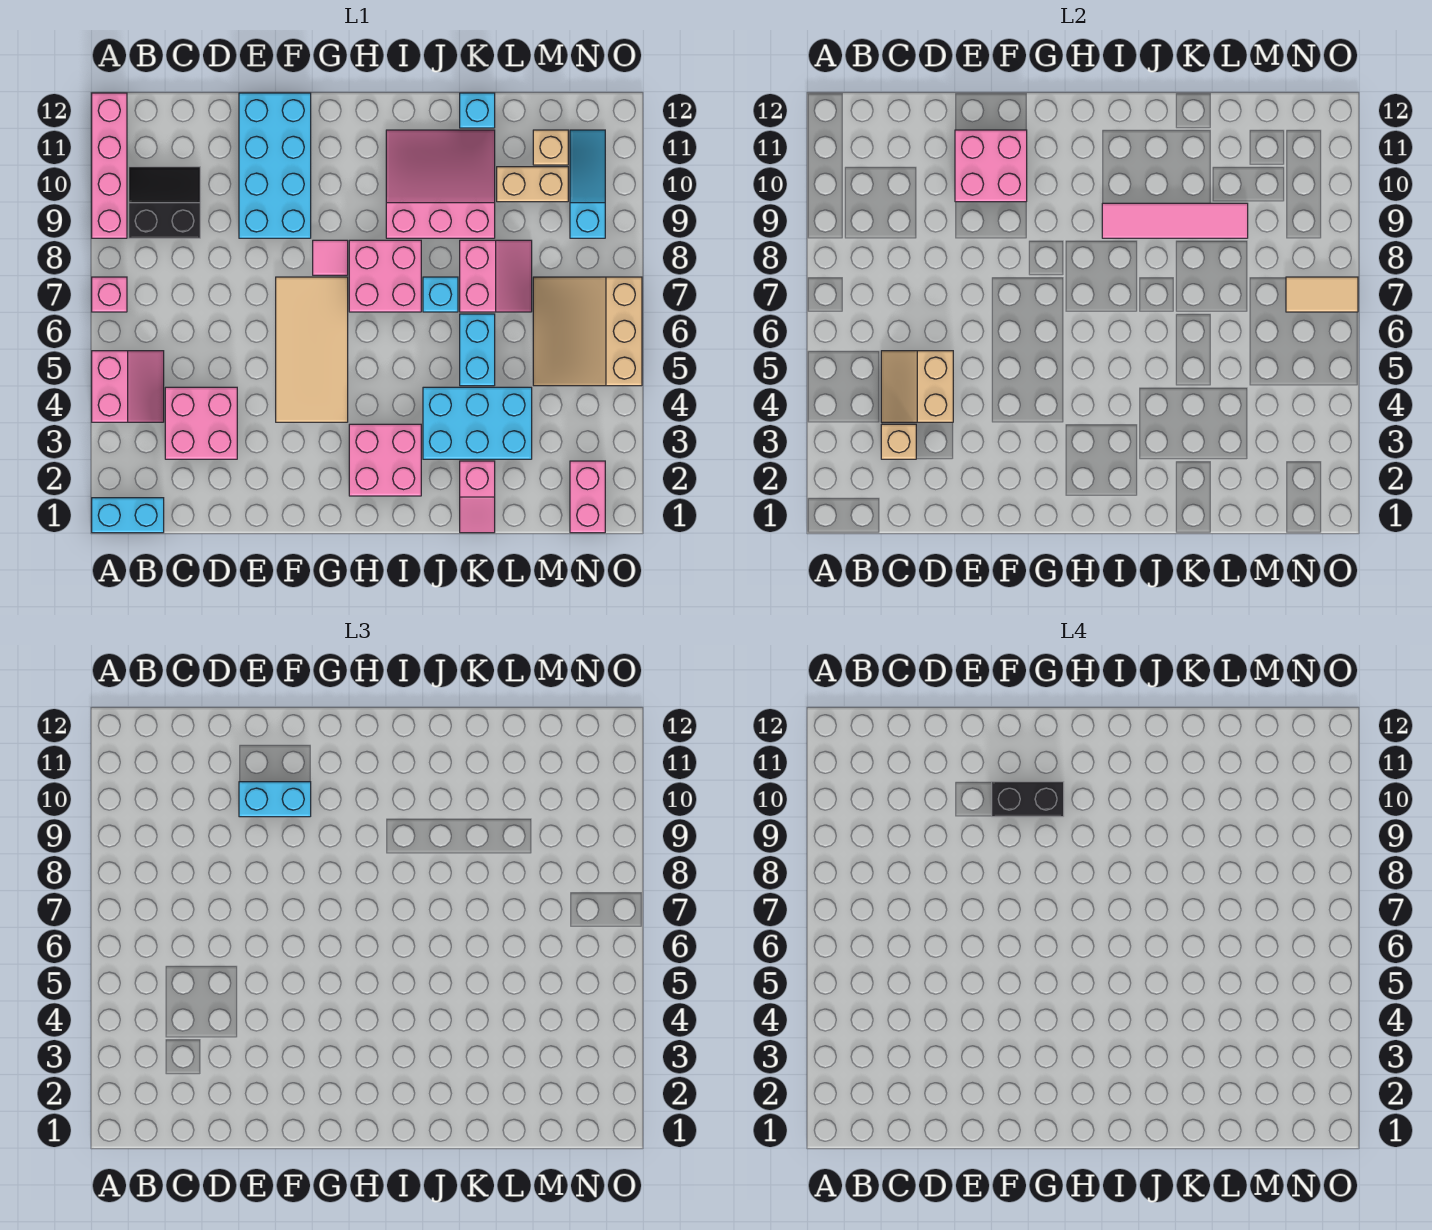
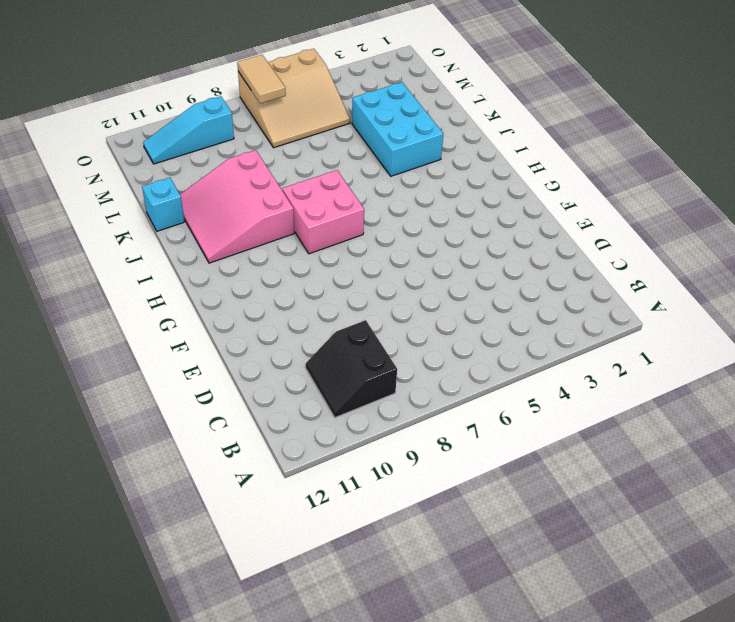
none -> cyan brick A1:B1 level 1
none -> pink slope A4:B5 level 1 top A
none -> pink brick A7 level 1
none -> pink brick A9:A12 level 1

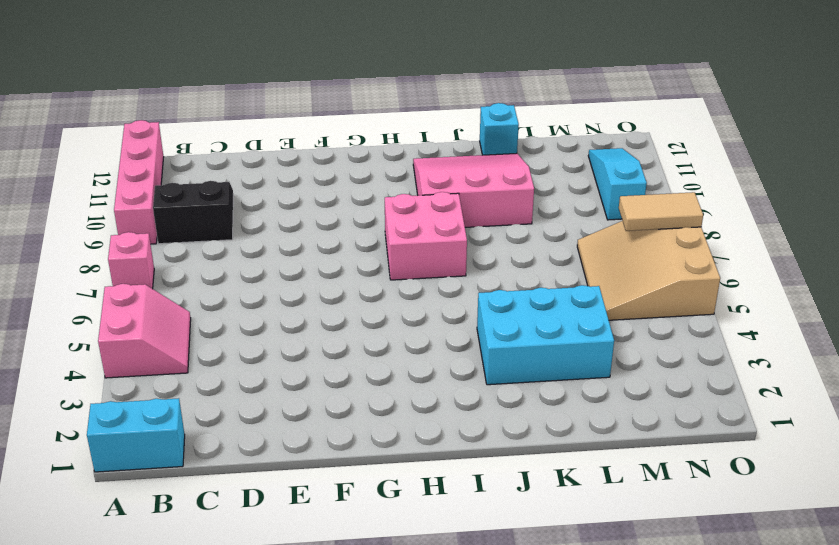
none -> pink brick C3:D4 level 1
none -> cyan brick E9:F12 level 1
none -> tan tile F4:G7 level 1
none -> pink tile G8 level 1

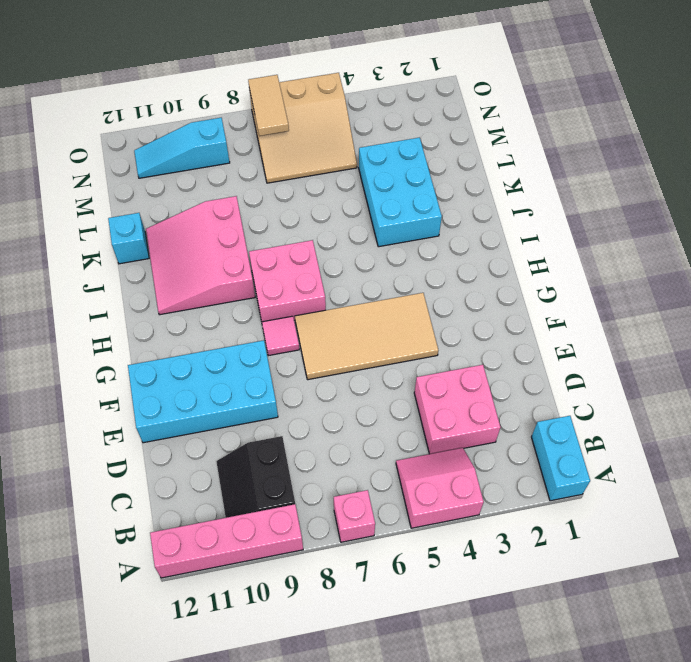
none -> pink brick H2:I3 level 1
none -> cyan brick J7 level 1
none -> pink slope K1:K2 level 1 top 2
none -> cyan brick K5:K6 level 1

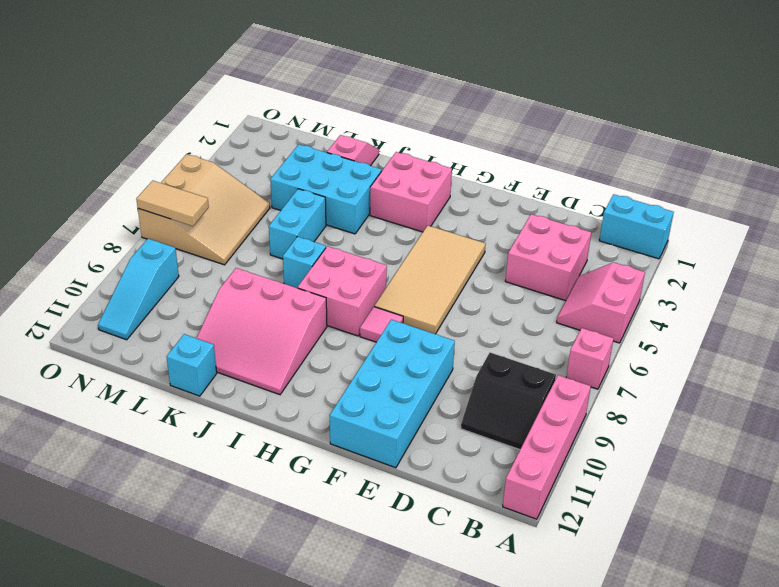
none -> pink slope K7:L8 level 1 top K
none -> tan brick L10:M10 level 1
none -> tan brick M11 level 1
none -> pink brick N1:N2 level 1

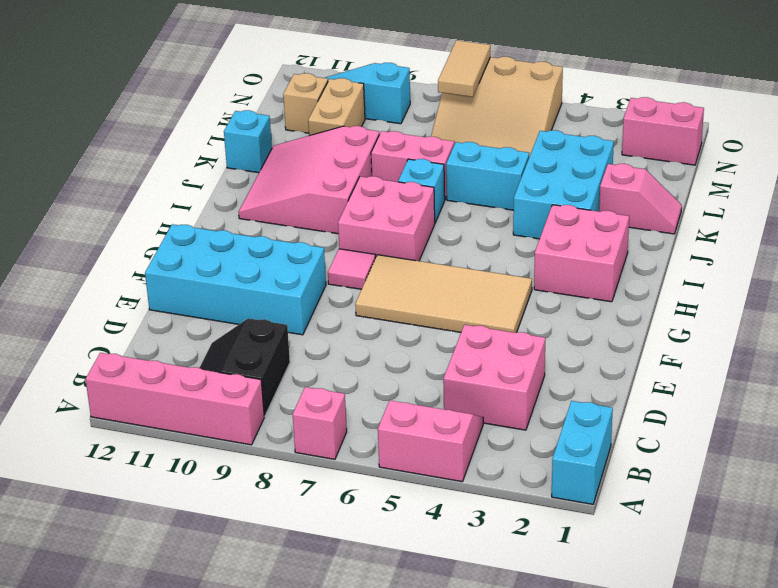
none -> tan brick C3 level 2
none -> tan slope C4:D5 level 2 top D
none -> pink brick E10:F11 level 2
none -> pink tile I9:L9 level 2

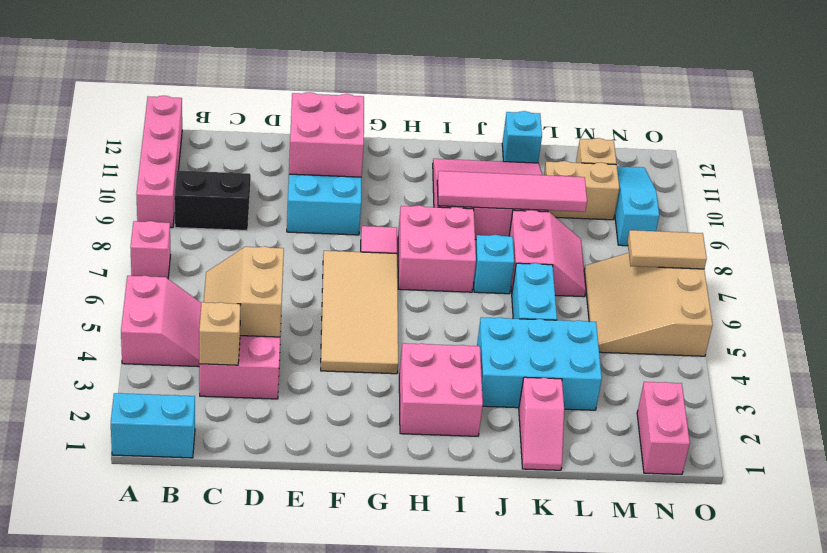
none -> cyan brick E10:F10 level 3
none -> black brick F10:G10 level 4

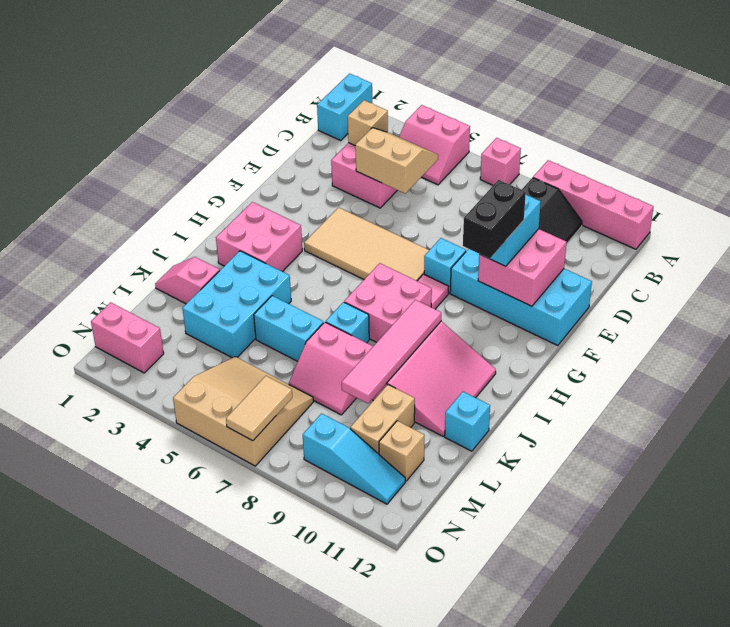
cyan brick F8 level 1 -> none

